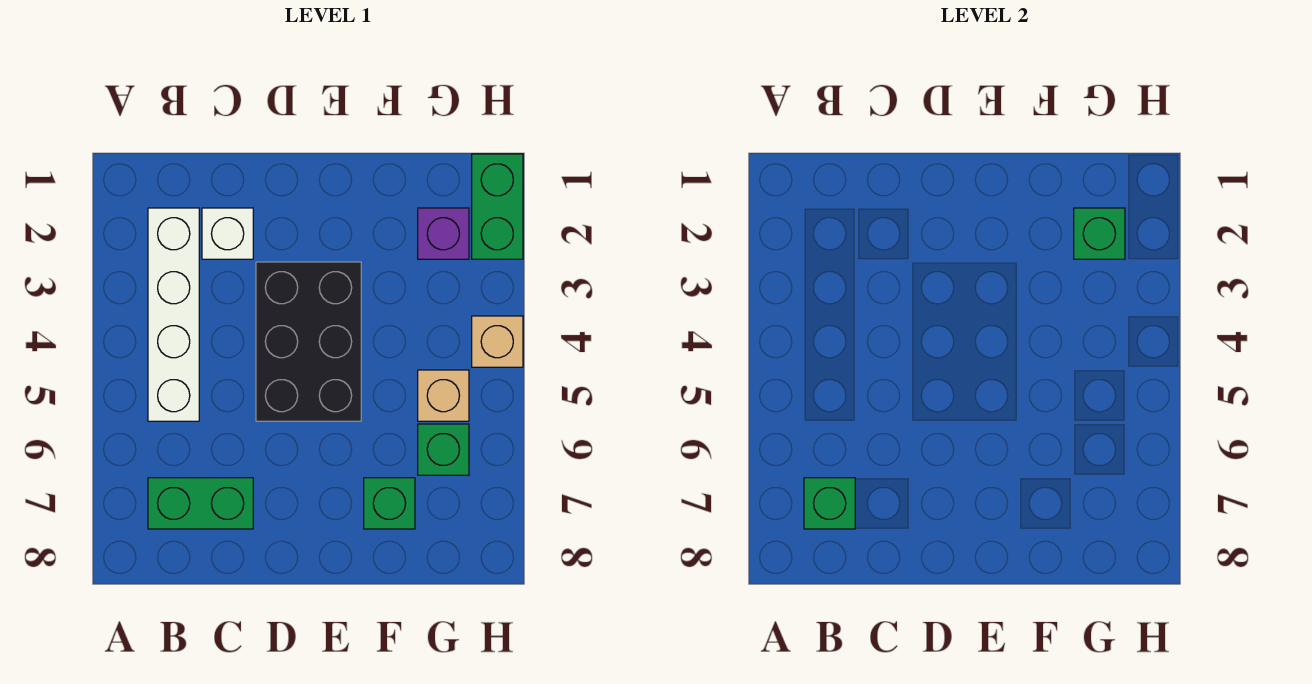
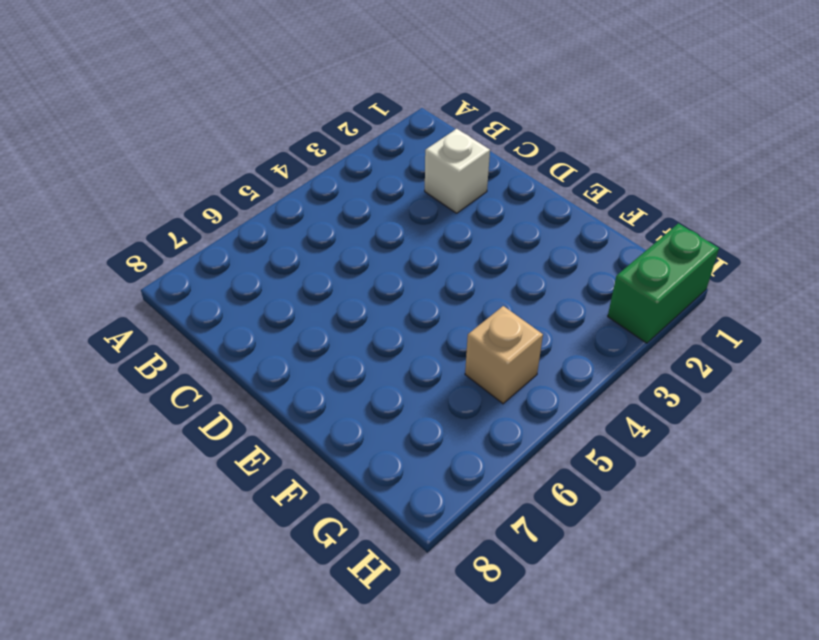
none -> white brick B2:B5 level 1
none -> green brick B7:C7 level 1
none -> black brick D3:E5 level 1

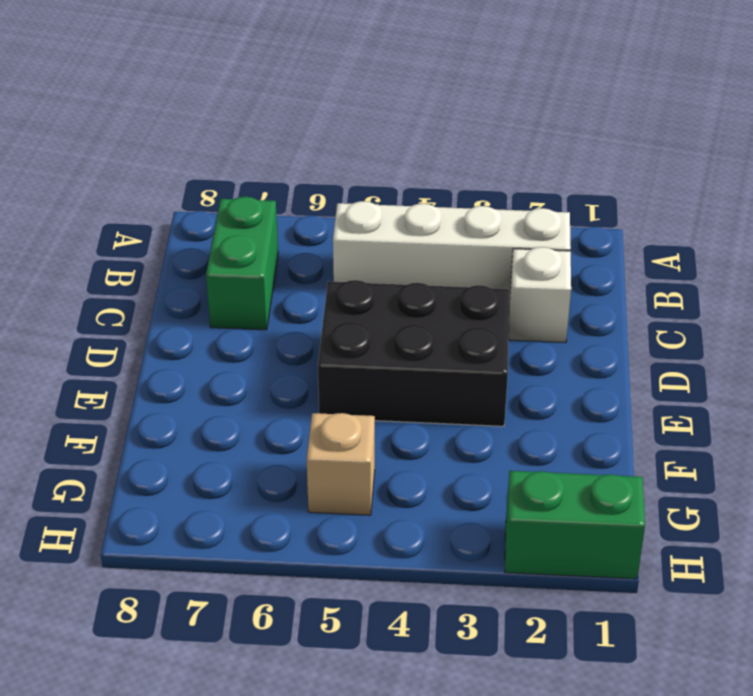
none -> green brick F7 level 1
none -> purple brick G2 level 1
none -> green brick G6 level 1

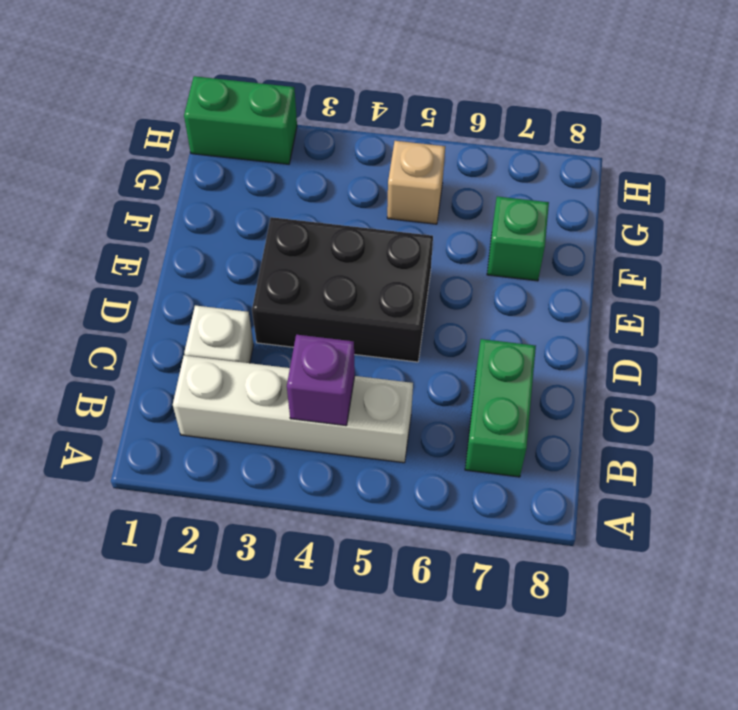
purple brick B4 level 2 -> purple brick G2 level 1
none -> green brick G6 level 1
none -> tan brick H4 level 1
none -> green brick B7 level 2

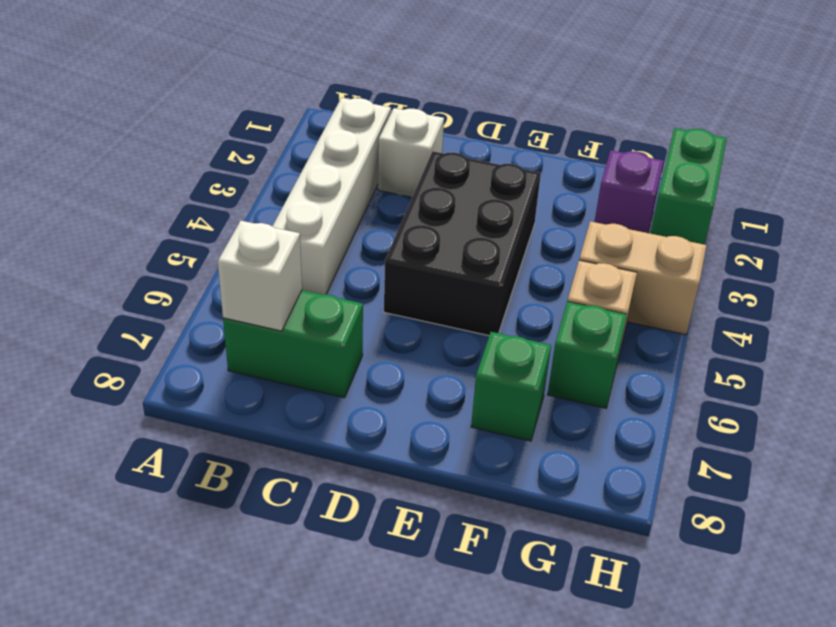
white brick B7 level 2 -> green brick B7 level 2
tan brick G4:H4 level 1 -> tan brick H4 level 1
none -> green brick G2 level 2

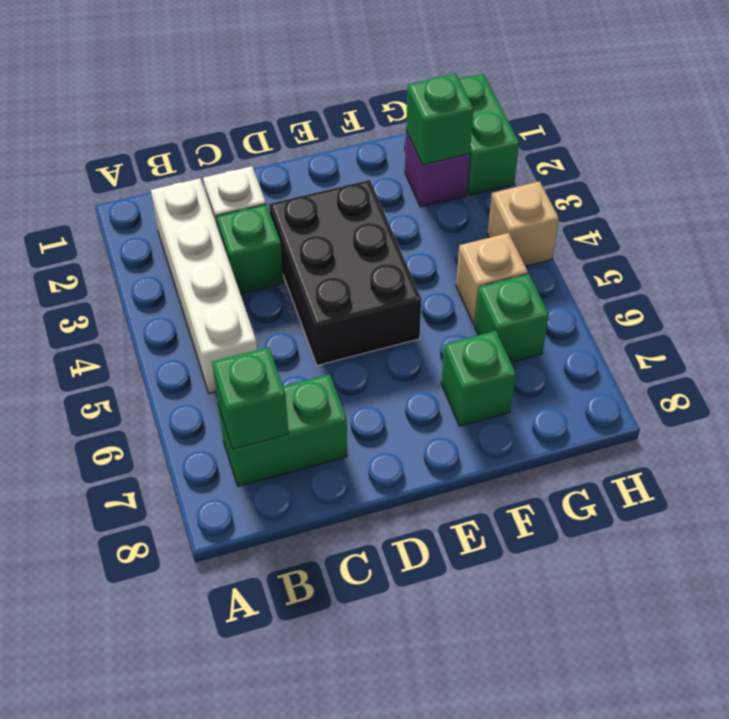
green brick C3 level 1 -> none

